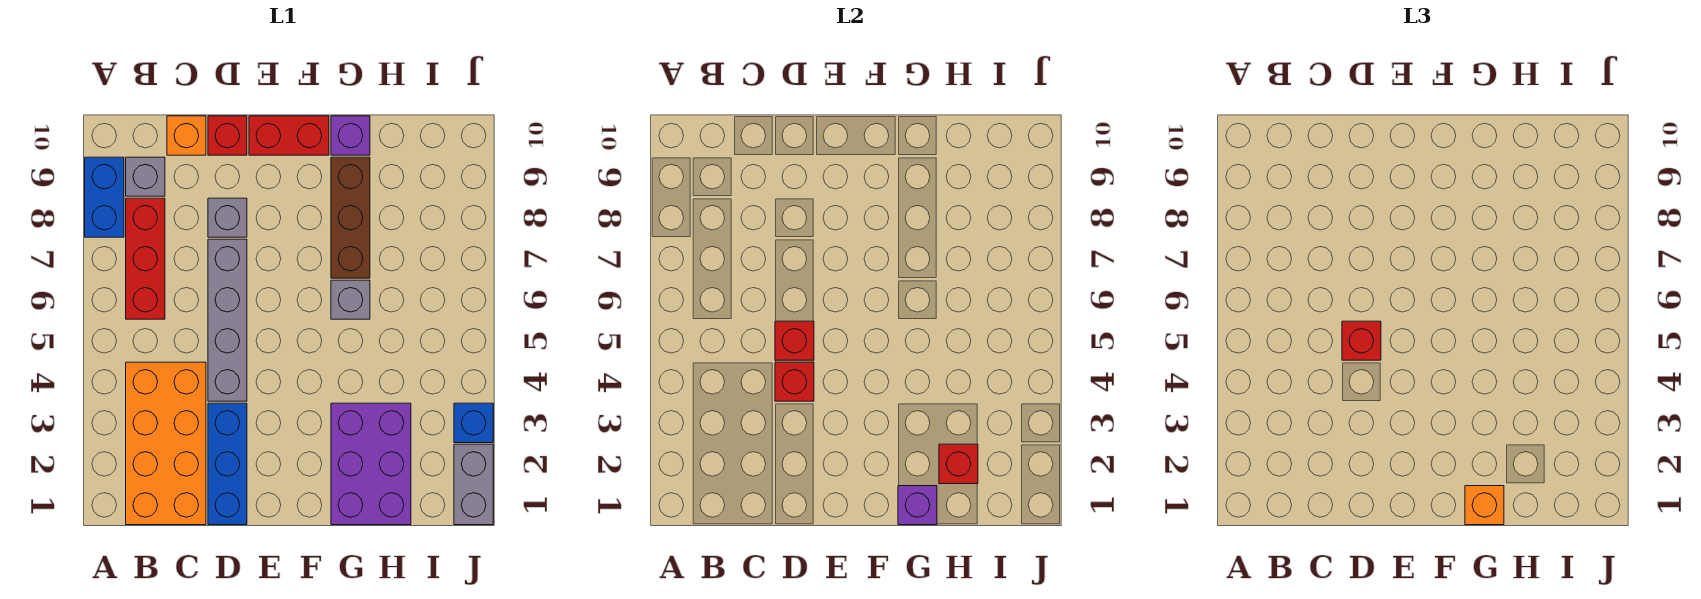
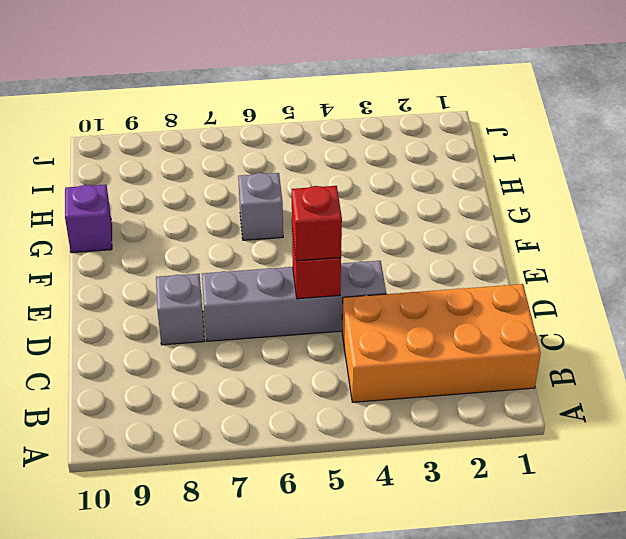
none -> blue brick A8:A9 level 1
none -> red brick B6:B8 level 1
none -> grey brick B9 level 1

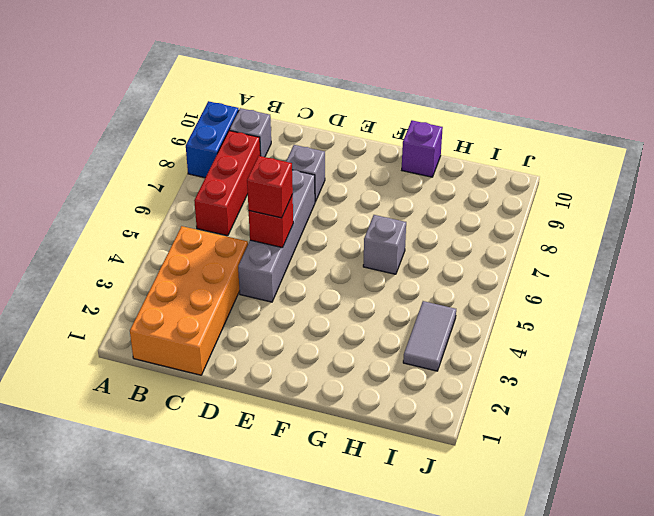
grey tile I3:I4 level 1 -> none
none -> orange brick C10 level 1
none -> blue brick D1:D3 level 1
none -> red brick D10 level 1

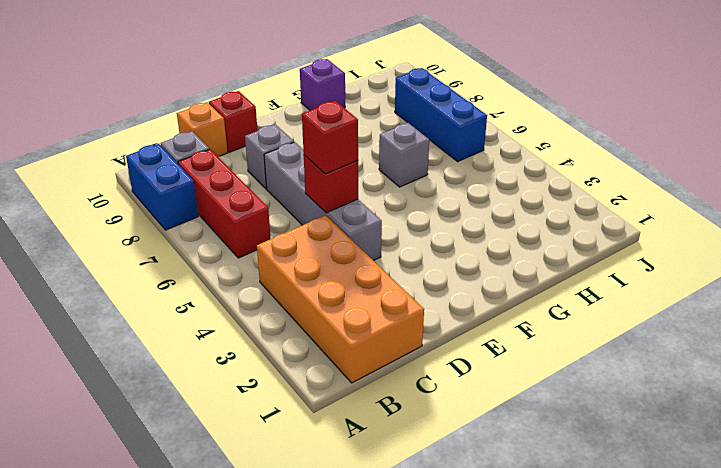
blue brick I6:I8 level 1 -> blue brick D1:D3 level 1
none -> red brick E10:F10 level 1
none -> purple brick G1:H3 level 1
none -> brown brick G7:G9 level 1

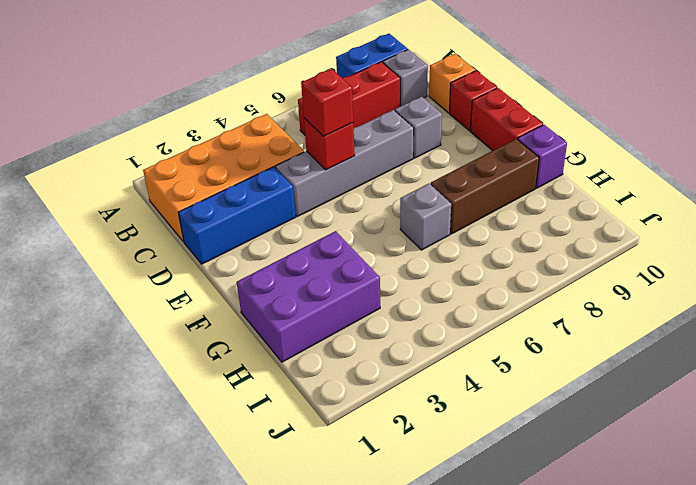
none -> grey brick J1:J2 level 1
none -> blue brick J3 level 1
none -> red brick D4 level 2

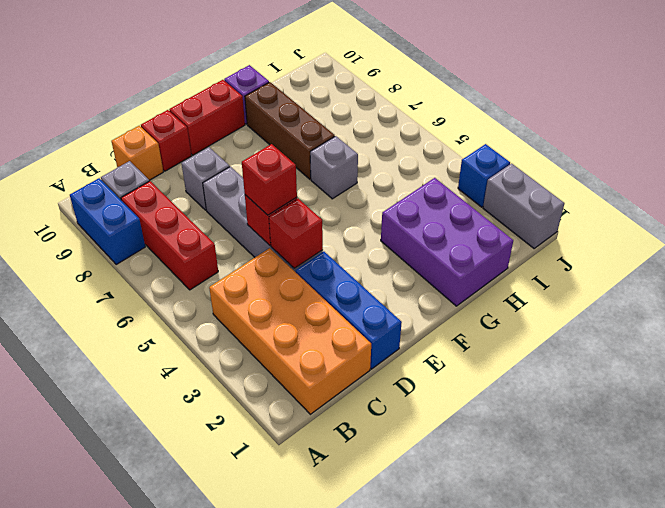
none -> purple brick G1 level 2
none -> red brick H2 level 2
none -> orange brick G1 level 3

